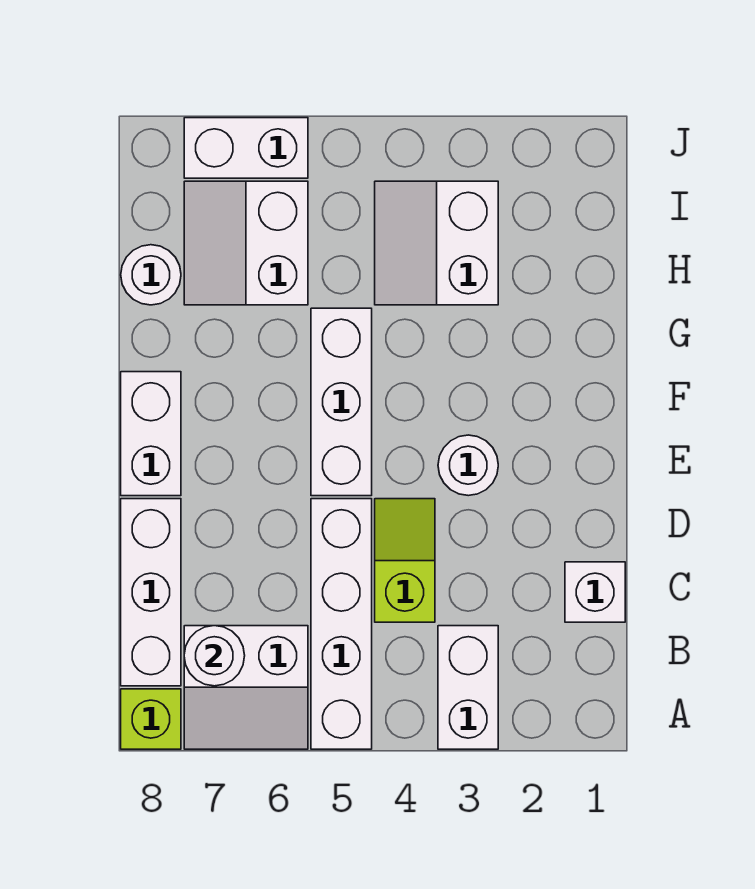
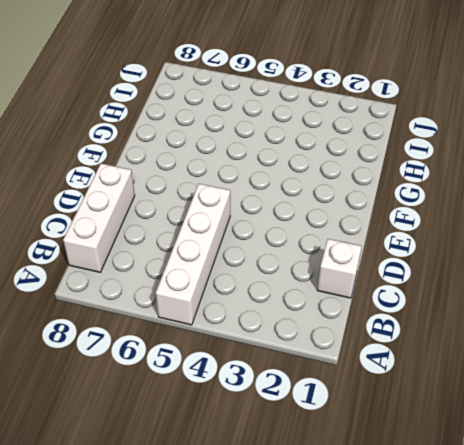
none -> white brick A3:B3 level 1
none -> white slope A6:B7 level 1 top B
none -> lime brick A8 level 1

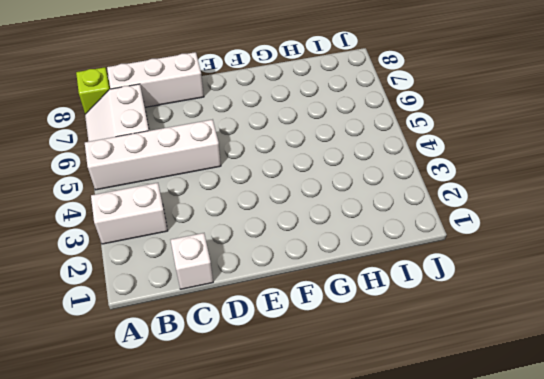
none -> lime slope C4:D4 level 1 top C
none -> white round brick E3 level 1
none -> white brick E5:G5 level 1

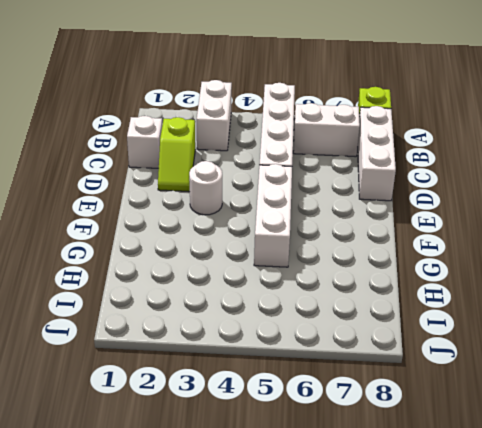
lime slope C2:D2 level 1 top C -> lime slope C4:D4 level 1 top C
none -> white brick E8:F8 level 1
none -> white slope H3:I4 level 1 top 3
none -> white slope H6:I7 level 1 top 6

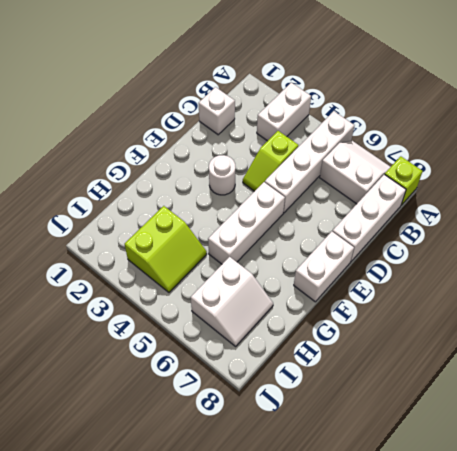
lime slope H3:I4 level 1 top 3 -> white slope H3:I4 level 1 top 3
none -> white round brick H8 level 1
none -> white brick J6:J7 level 1
none -> white round brick B7 level 2

